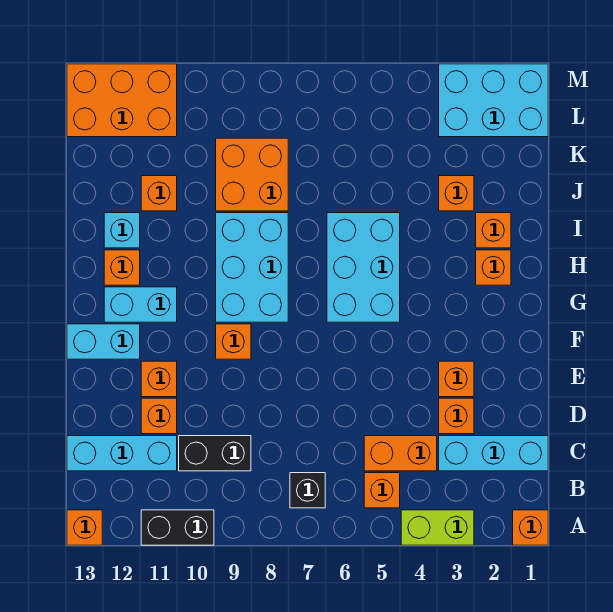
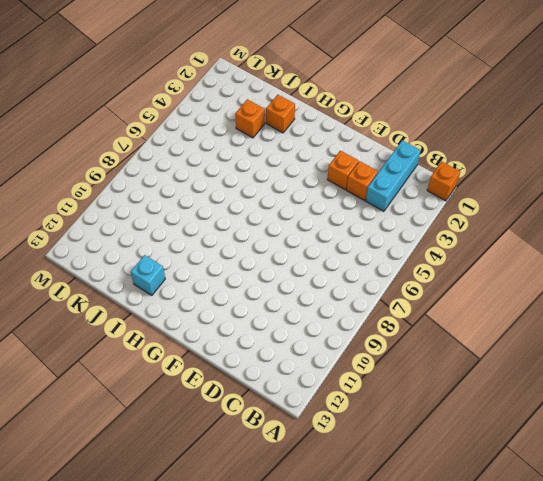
none -> lime brick A3:A4 level 1
none -> black brick A10:A11 level 1
none -> orange brick A13 level 1

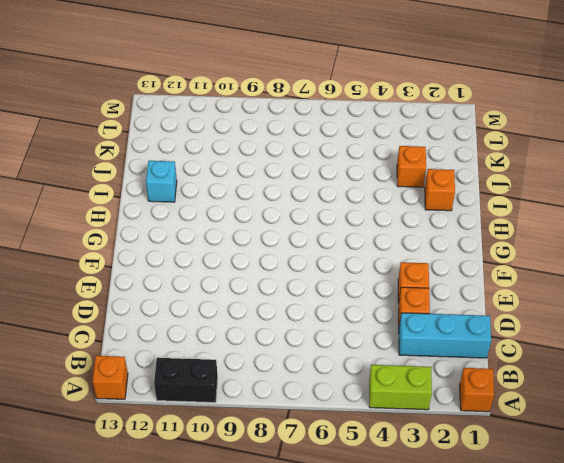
none -> orange brick B5 level 1
none -> black brick B7 level 1
none -> orange brick C4:C5 level 1

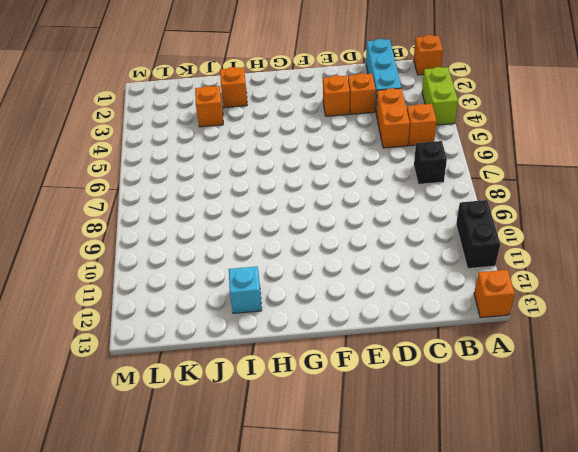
none -> black brick C9:C10 level 1
none -> cyan brick C11:C13 level 1
none -> orange brick D11 level 1

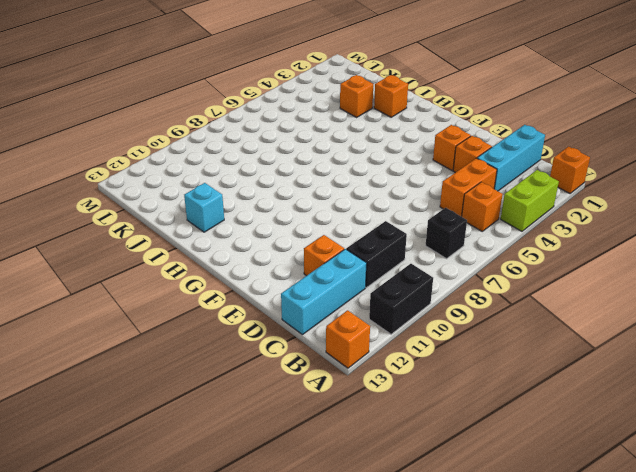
none -> orange brick E11 level 1
none -> orange brick F9 level 1
none -> cyan brick F12:F13 level 1

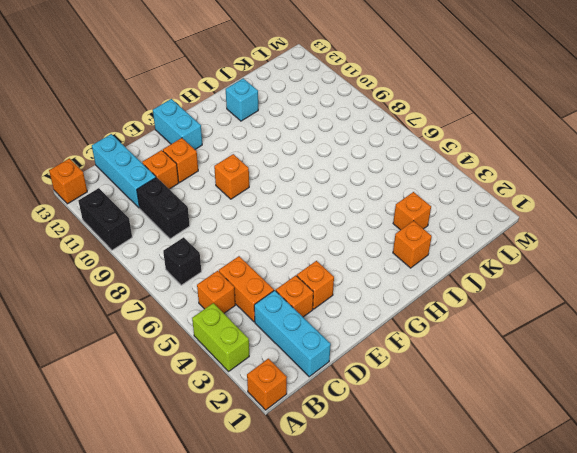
none -> cyan brick G5:I6 level 1
none -> cyan brick G8:I9 level 1
none -> cyan brick G11:G12 level 1

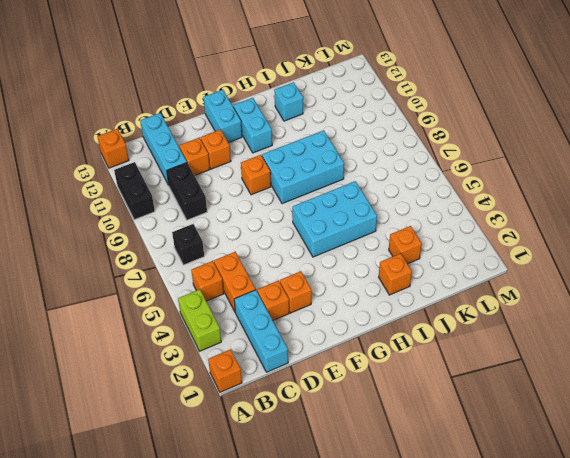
none -> orange brick H2 level 1
none -> orange brick H12 level 1
none -> orange brick J8:K9 level 1

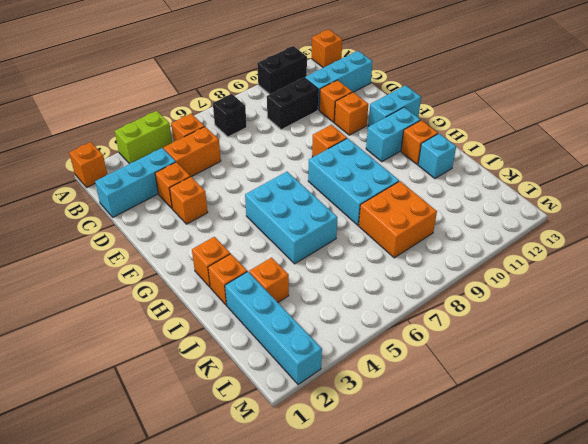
cyan brick J2:M2 level 1 -> cyan brick L1:M3 level 1
none -> orange brick J11 level 1
none -> orange brick L11:M13 level 1

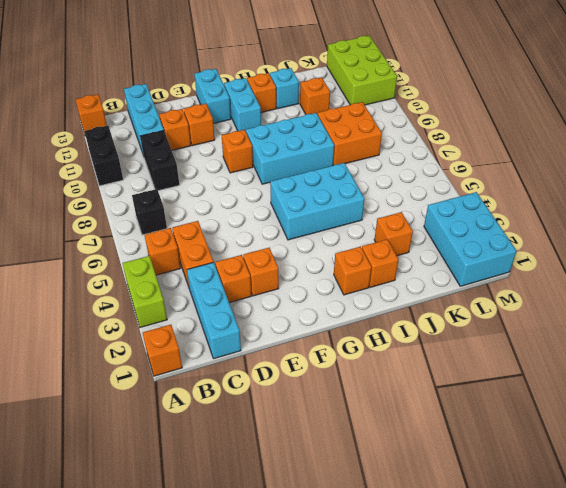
lime brick L11:M13 level 1 -> orange brick L11:M13 level 1

